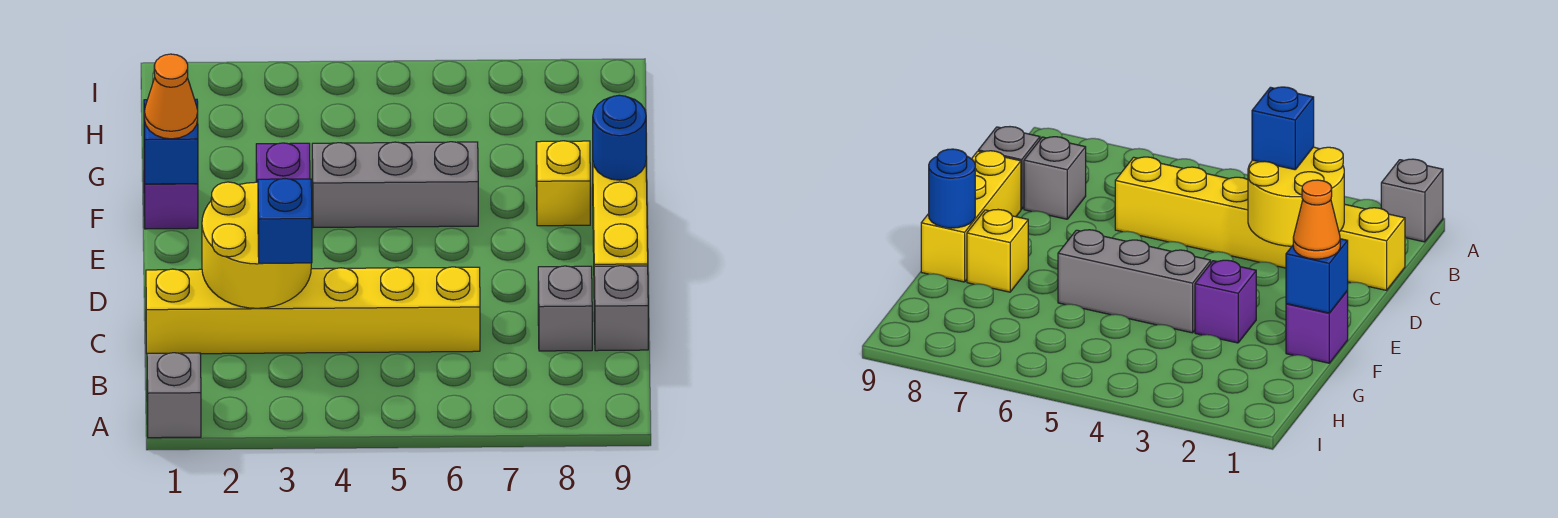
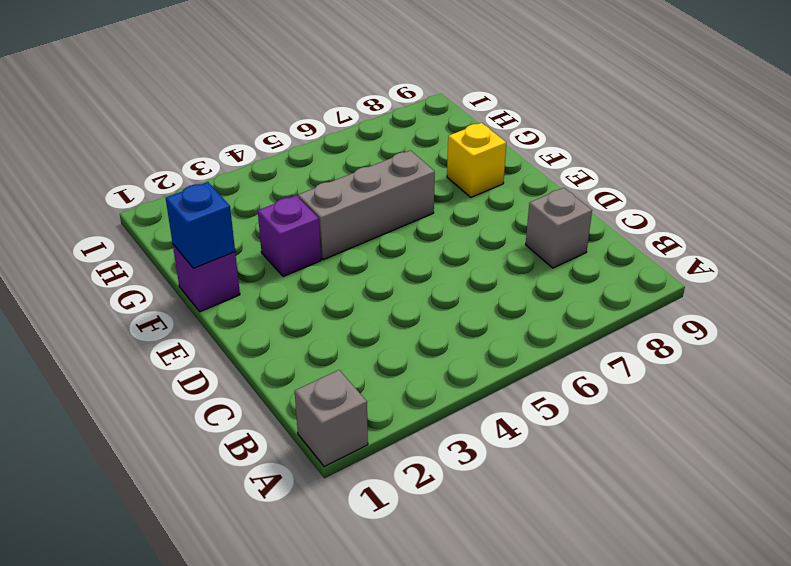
none -> yellow brick C1:C6 level 1
none -> grey brick C9 level 1
none -> yellow brick D9:F9 level 1

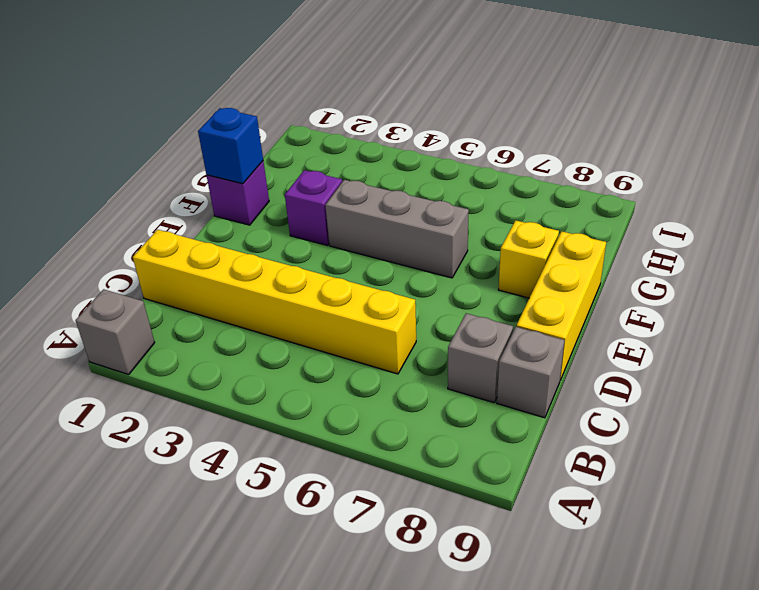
none -> yellow round brick C2:D3 level 2
none -> blue round brick F9 level 2
none -> blue brick C3 level 3

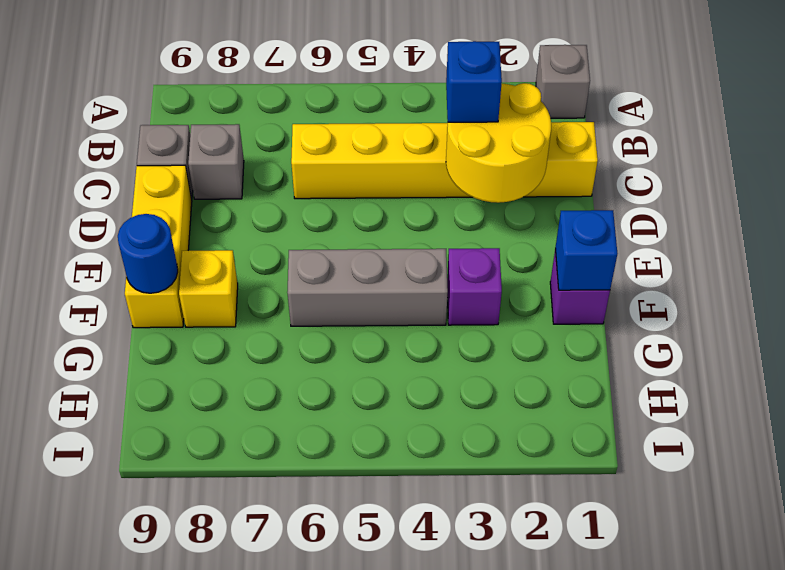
none -> orange cone F1 level 3

